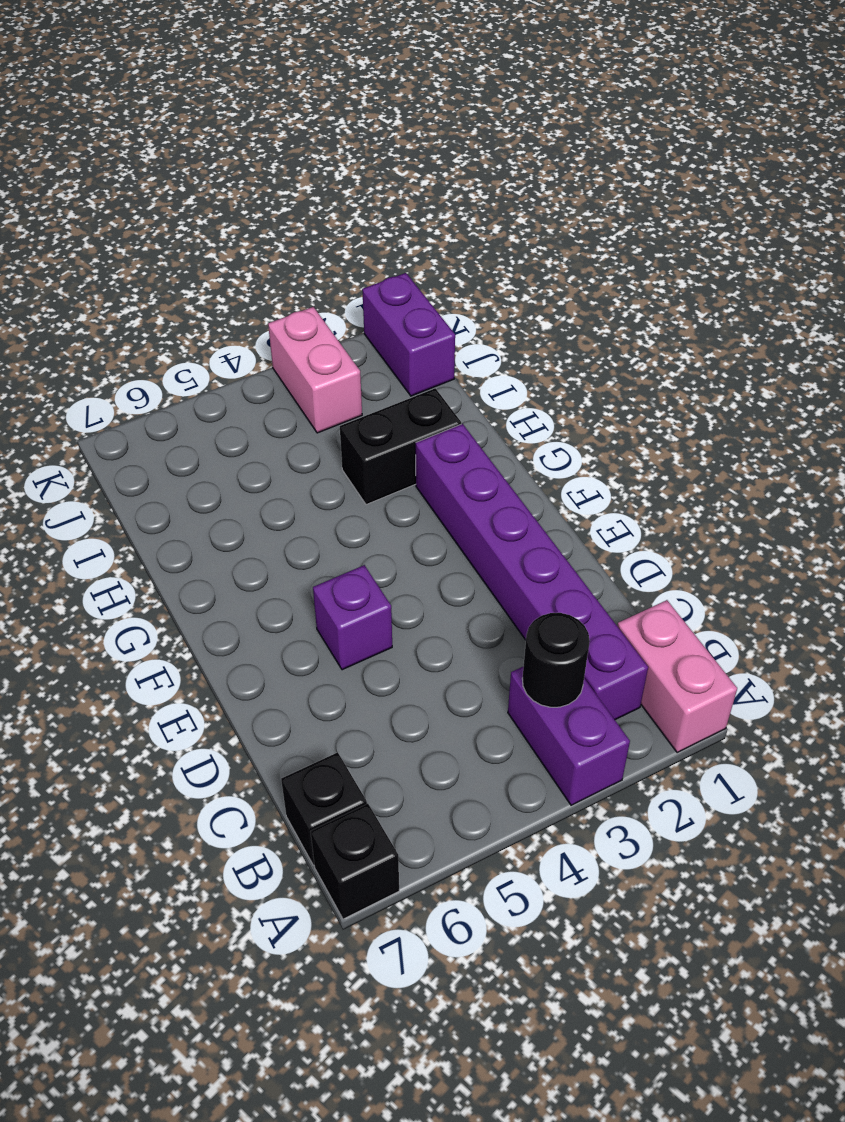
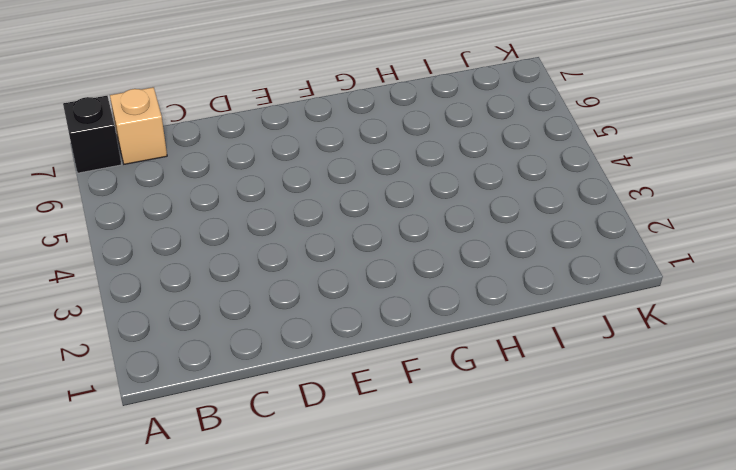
tan brick B7 level 1 -> black brick B7 level 1
none -> pink brick A1:B1 level 1
none -> purple brick A3:B3 level 1

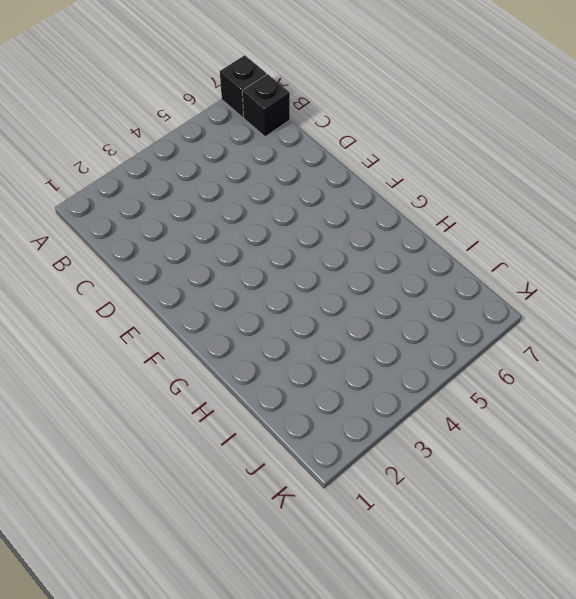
none -> pink brick A1:B1 level 1
none -> purple brick A3:B3 level 1

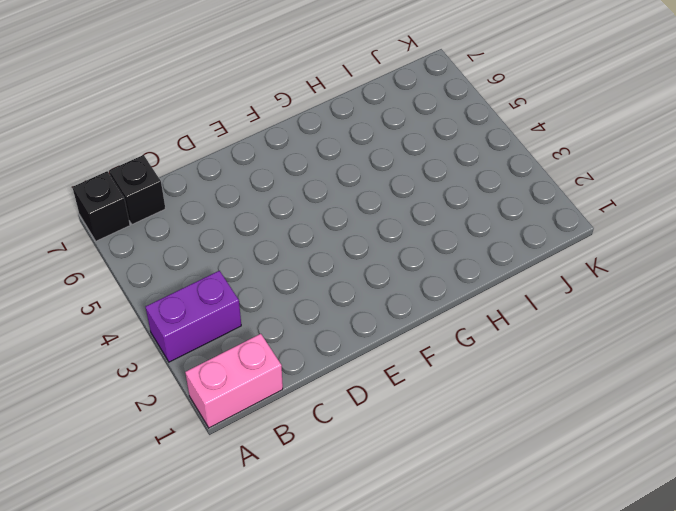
none -> purple brick B2:G2 level 1
none -> purple brick E5 level 1

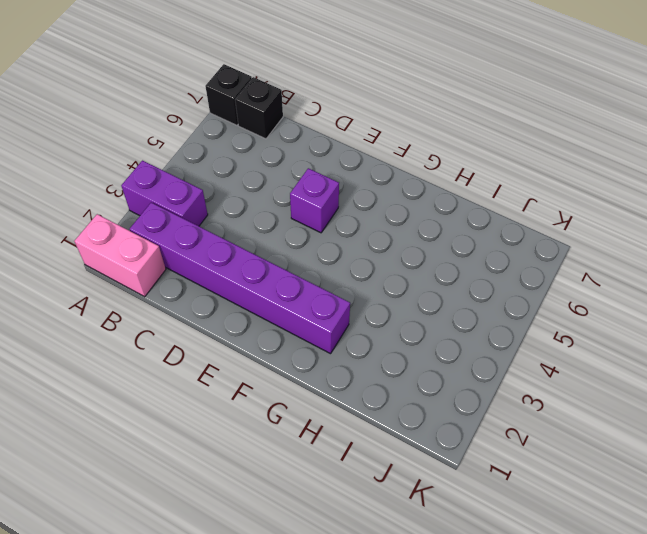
none -> black brick H2:H3 level 1
none -> purple brick J1:K1 level 1

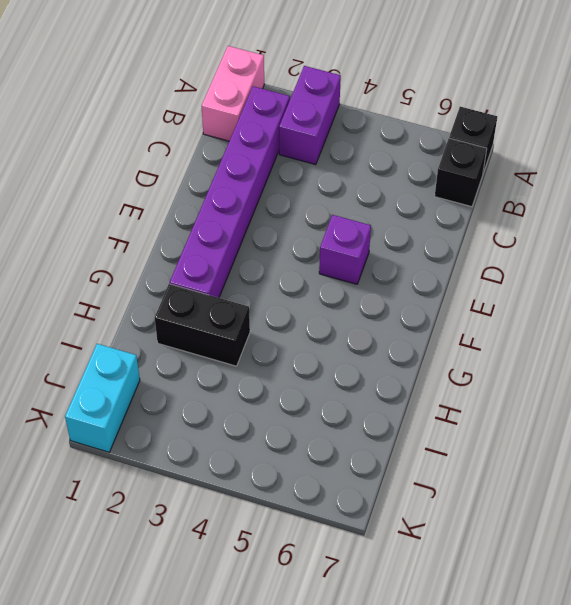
cyan brick J1:K1 level 1 -> purple brick J1:K1 level 1
none -> pink brick J3:K3 level 1
none -> black round brick B3 level 2

